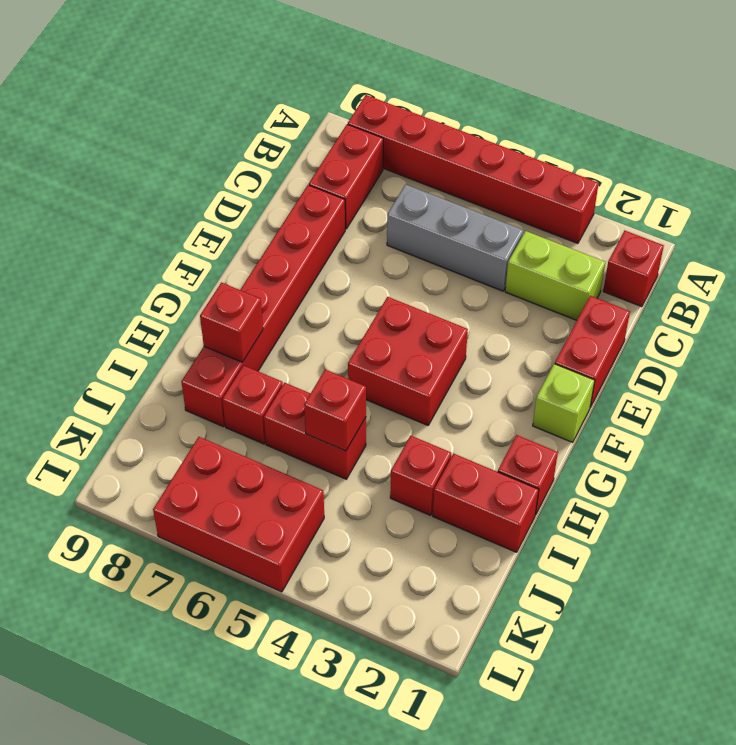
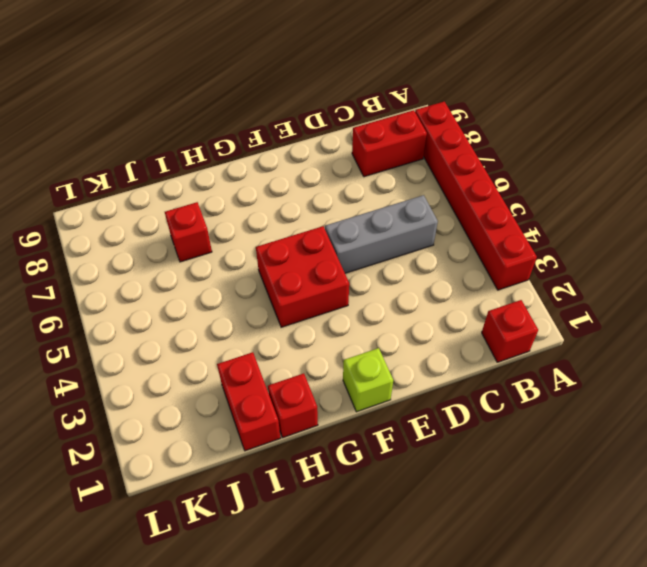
grey brick C5:E5 level 1 -> grey brick C4:C6 level 1
none -> lime brick C2:C3 level 1
none -> red brick D1:E1 level 1
none -> red brick D8:I8 level 1

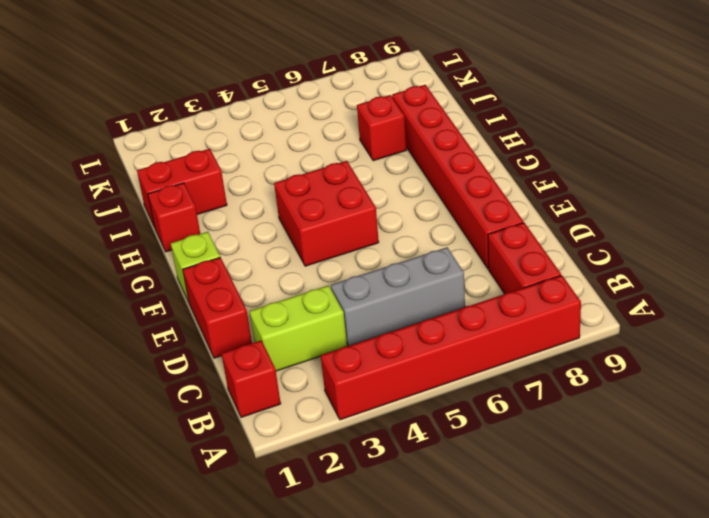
none -> red brick I3 level 1
none -> red brick I5:I6 level 1
none -> red brick K5:L7 level 1

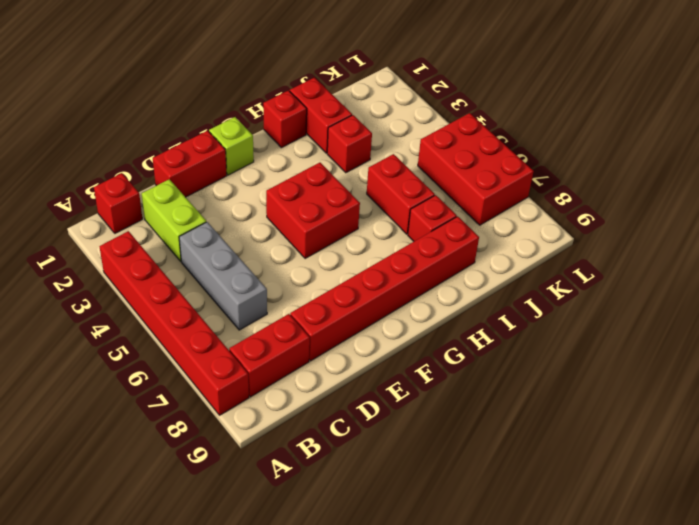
none -> red brick H8 level 2
none -> red brick I5 level 2

